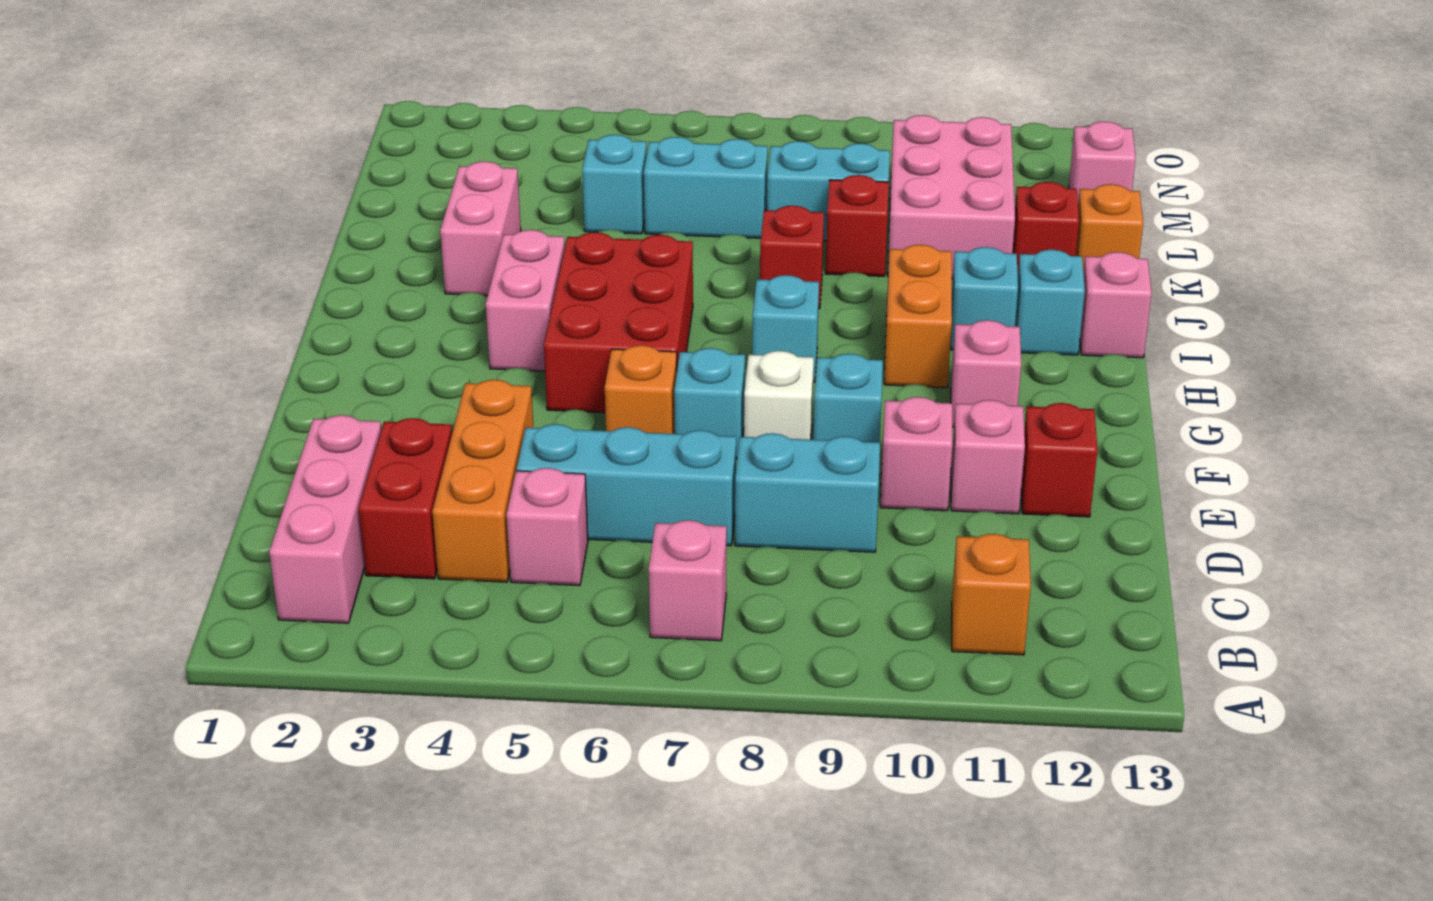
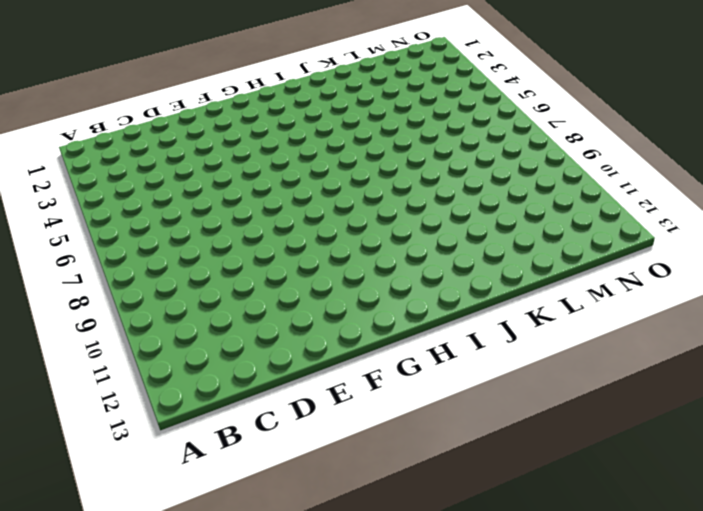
none -> pink brick B2:D2 level 1
none -> pink brick B7 level 1
none -> orange brick B11 level 1
none -> red brick C3:D3 level 1

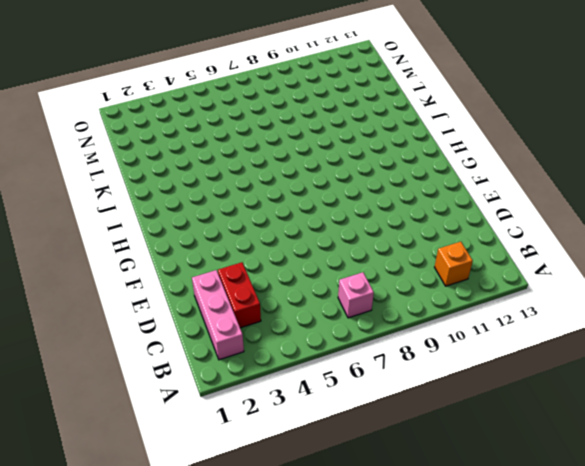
none -> orange brick C4:E4 level 1
none -> pink brick C5 level 1
none -> cyan brick D5:D7 level 1
none -> cyan brick D8:D9 level 1

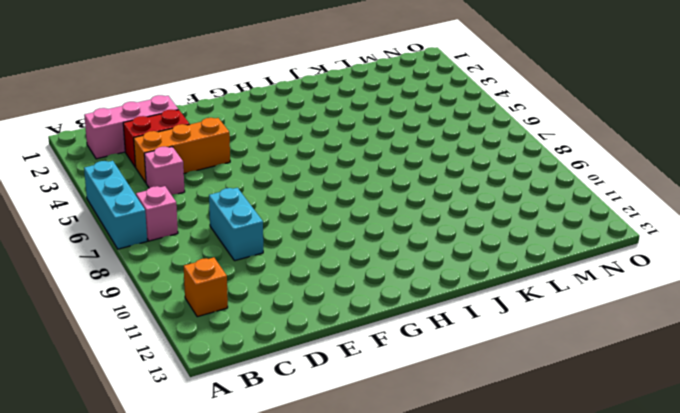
cyan brick A5:A7 level 1 -> cyan brick D5:D7 level 1
none -> pink brick E10 level 1
none -> pink brick E11 level 1
none -> red brick E12 level 1
none -> orange brick F6 level 1

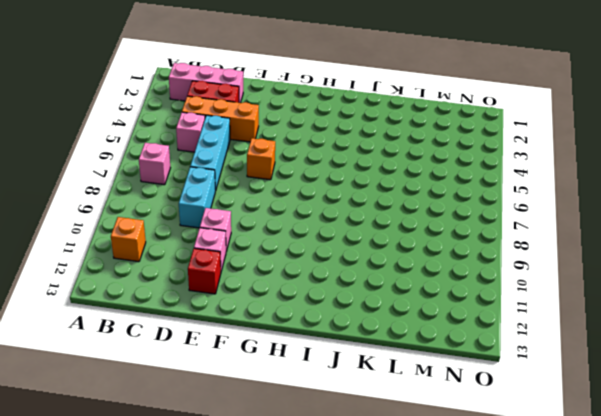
none -> cyan brick F7 level 1
none -> white brick F8 level 1
none -> cyan brick F9 level 1
none -> red brick G5:I6 level 1

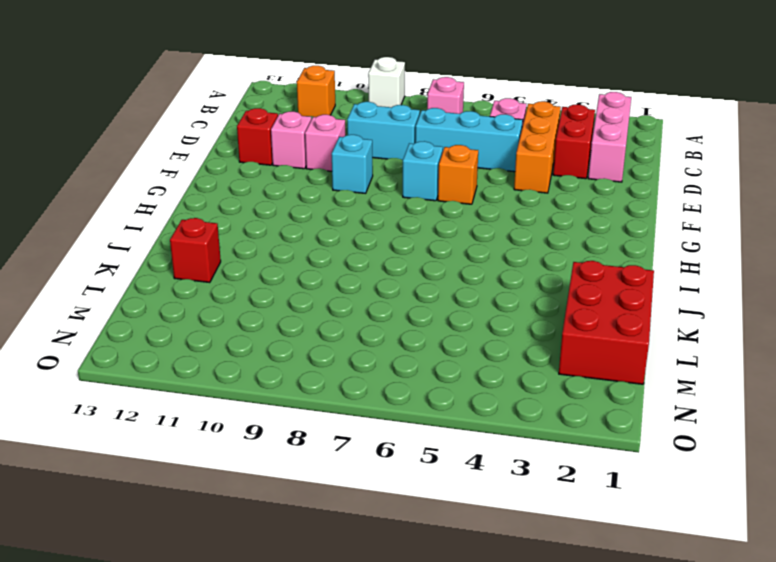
white brick A9 level 1 -> white brick F8 level 1
red brick K1:M2 level 1 -> red brick G5:I6 level 1
none -> pink brick G11 level 1
none -> pink brick H4:I4 level 1
none -> cyan brick H8 level 1
none -> orange brick H10:I10 level 1

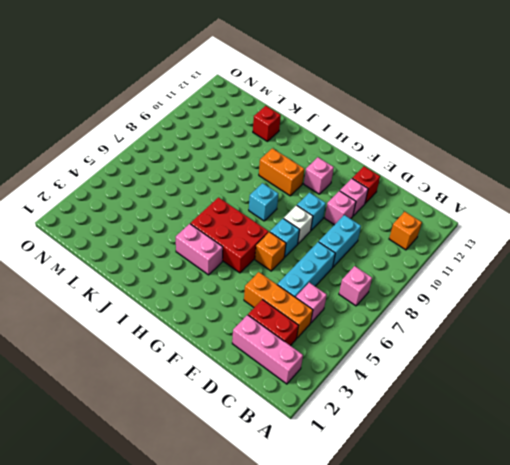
none -> cyan brick I11 level 1
none -> cyan brick I12 level 1
none -> pink brick I13 level 1
none -> pink brick J3:K3 level 1

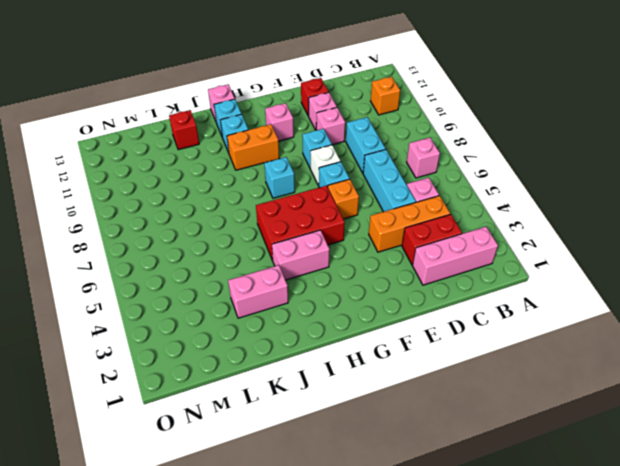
none -> red brick J8 level 1
none -> red brick K9 level 1
none -> pink brick K10:M11 level 1
none -> orange brick K13 level 1

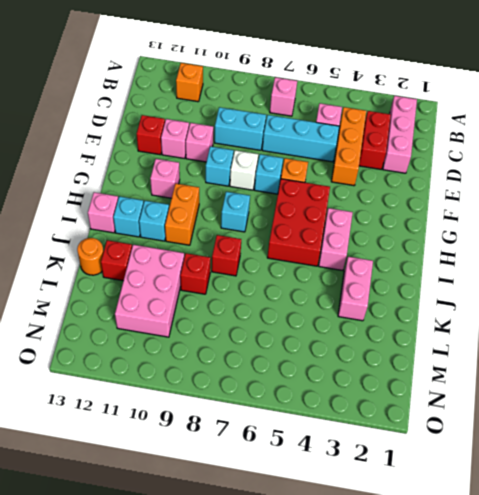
orange round brick K13 level 1 -> orange brick K13 level 1
none -> cyan brick L5 level 1
none -> cyan brick L6:L7 level 1
none -> cyan brick L8:L9 level 1
none -> pink brick M13 level 1

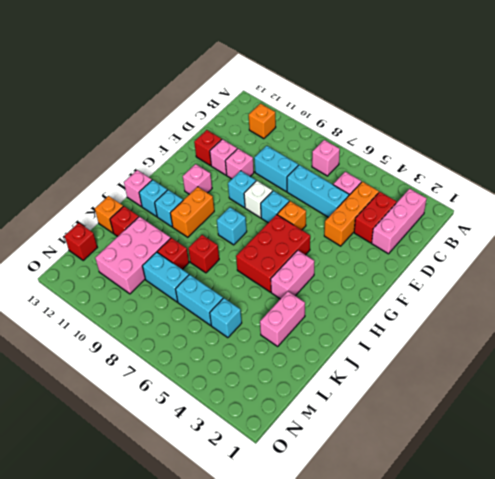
red brick M13 level 1 -> pink brick M13 level 1

